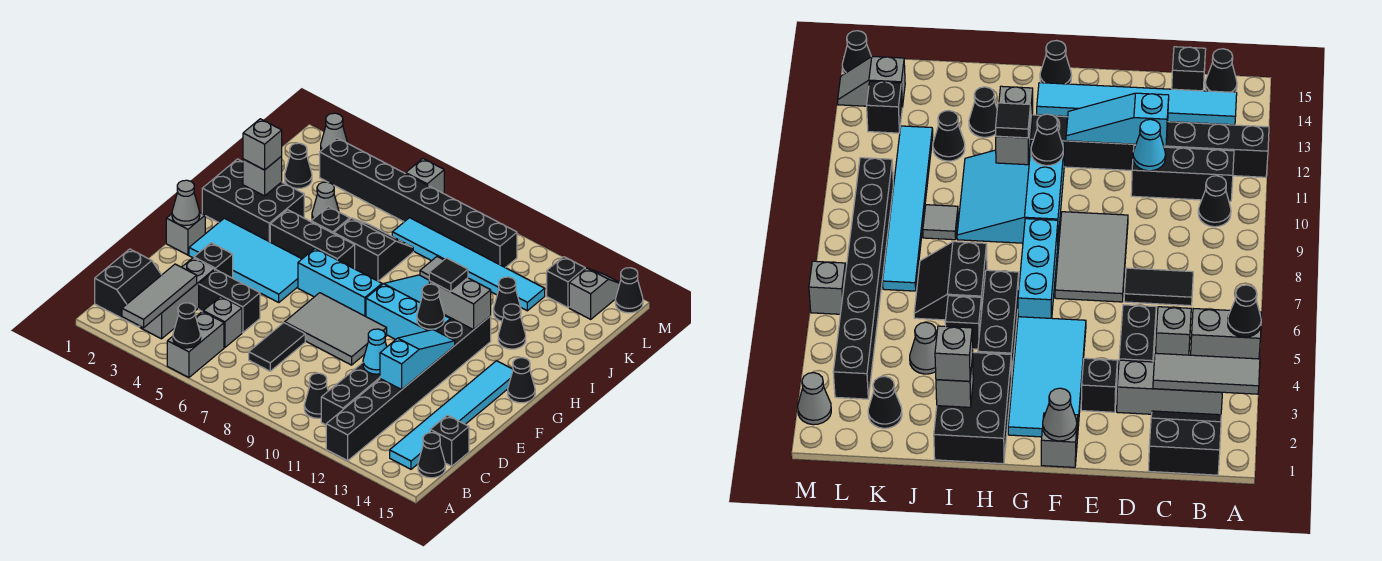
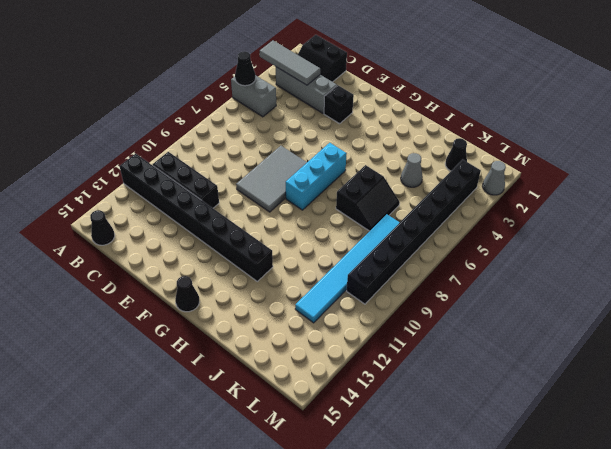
none -> black cone B10 level 1
none -> cyan tile B14:G14 level 1
none -> grey brick C5 level 1
none -> black tile C7:D7 level 1

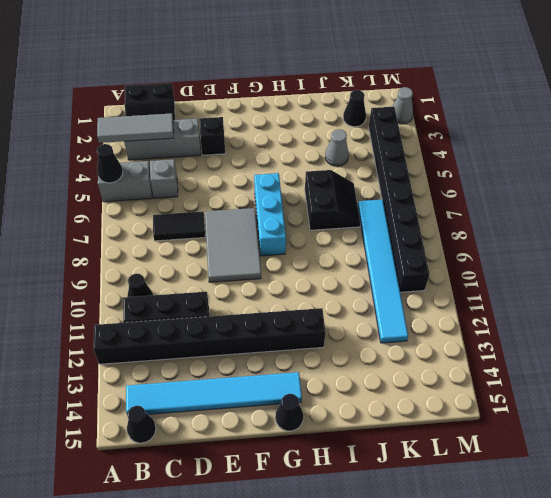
none -> black brick C15 level 1
none -> black brick D4:D5 level 1
none -> grey brick F1 level 1
none -> cyan tile F2:G5 level 1

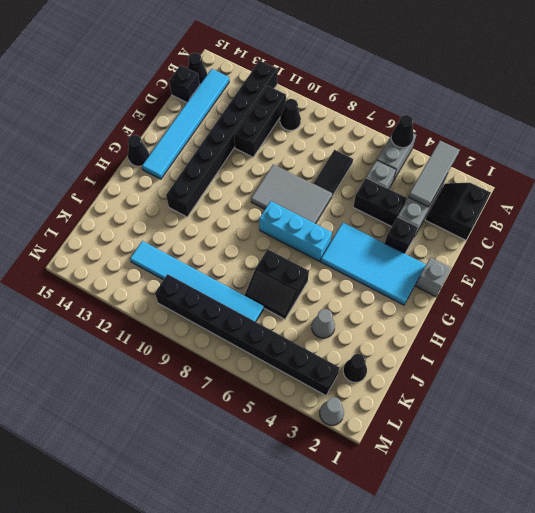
none -> cyan slope G9:I11 level 1 top G
none -> black brick H1:I3 level 1
none -> black brick H4:H6 level 1
none -> black brick I5 level 1

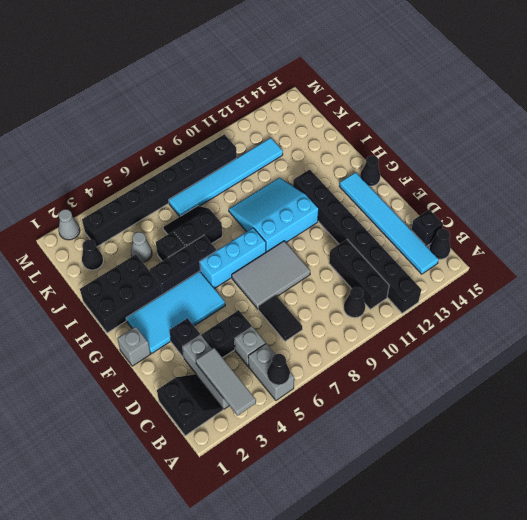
none -> black cone I13 level 1
none -> grey tile J9 level 1
none -> black cone J12 level 1
none -> black brick L13 level 1

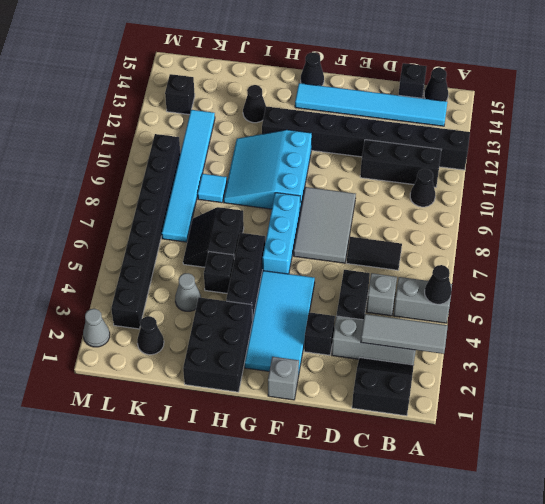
cyan tile J9 level 1 -> grey tile J9 level 1
none -> black cone J12 level 1
none -> grey slope L14:M14 level 1 top L
none -> grey brick M6 level 1
none -> black cone M15 level 1

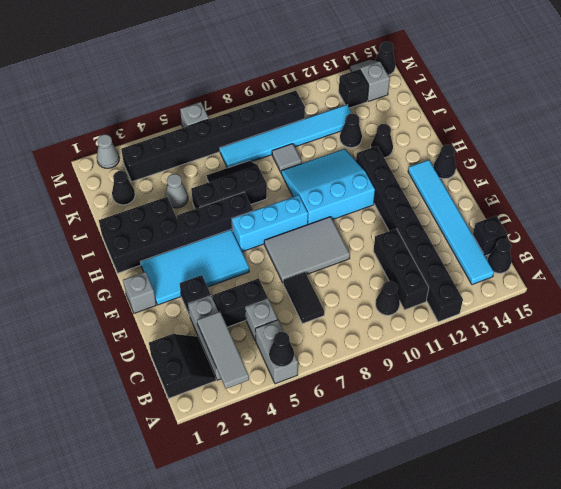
none -> cyan cone D11 level 2
none -> cyan slope D12:F12 level 2 top D
none -> grey cone F1 level 2
none -> black cone G11 level 2

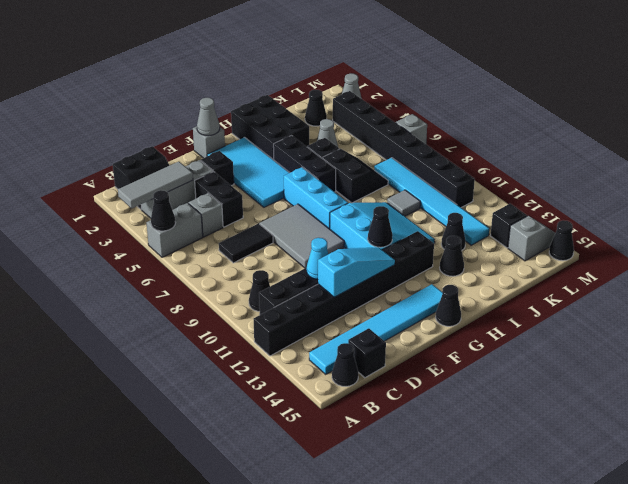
none -> grey brick H11:H12 level 2
none -> grey brick I2 level 2
none -> black tile H11 level 3
none -> grey brick I2 level 3

